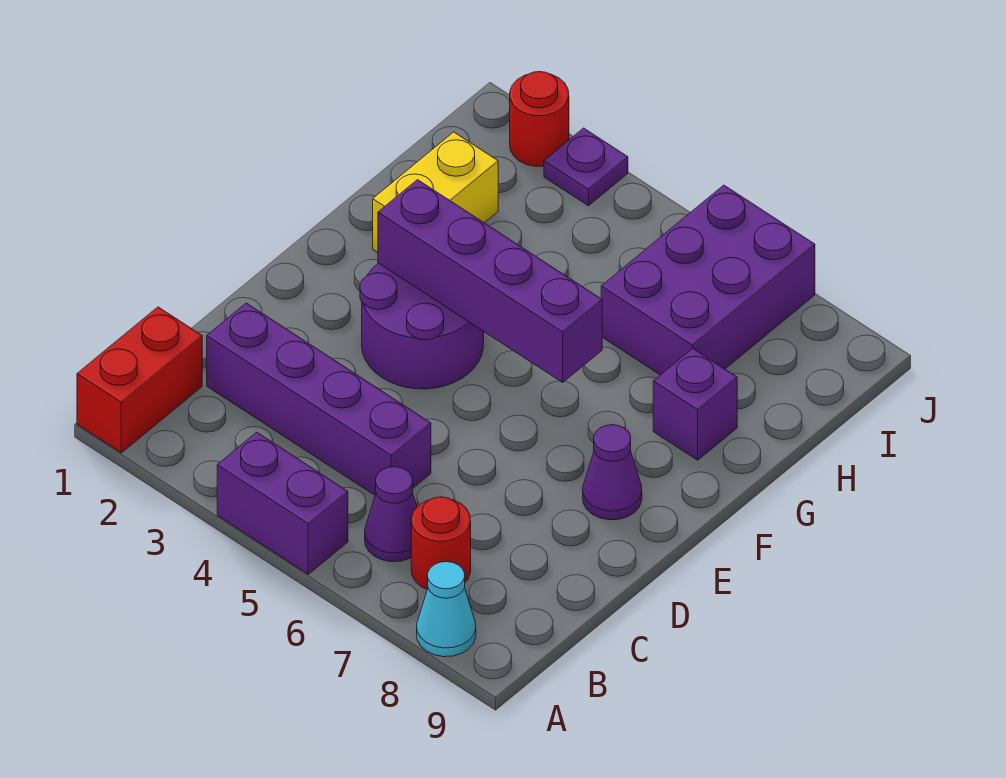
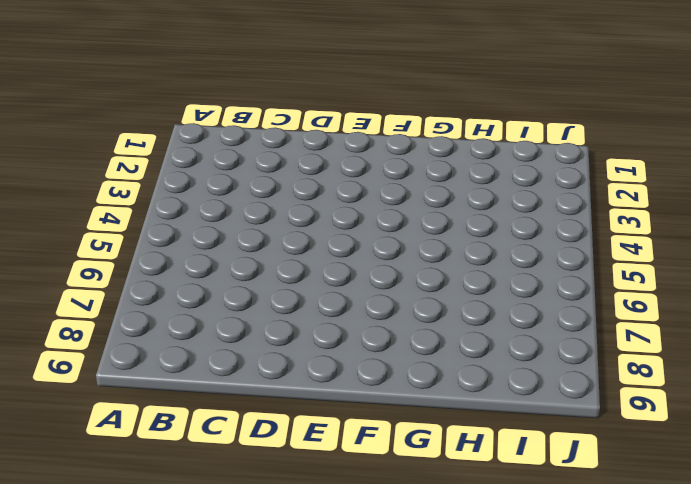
none -> red brick A1:B1 level 1
none -> purple brick A4:A5 level 1
none -> cyan cone A8 level 1

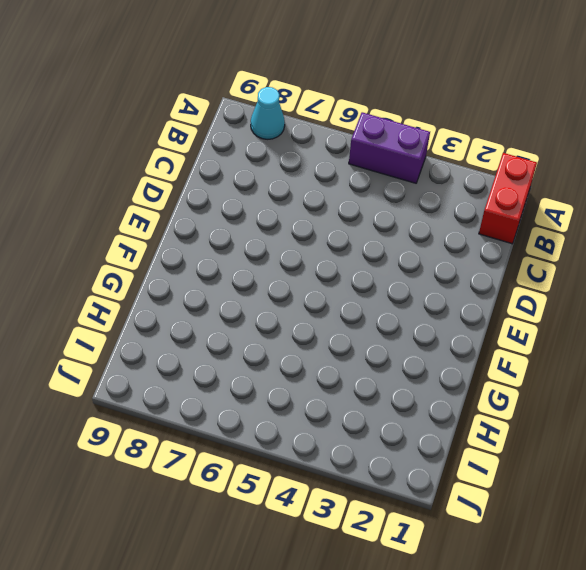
none -> purple cone B6 level 1
none -> red round brick B7 level 1
none -> purple brick C2:C5 level 1

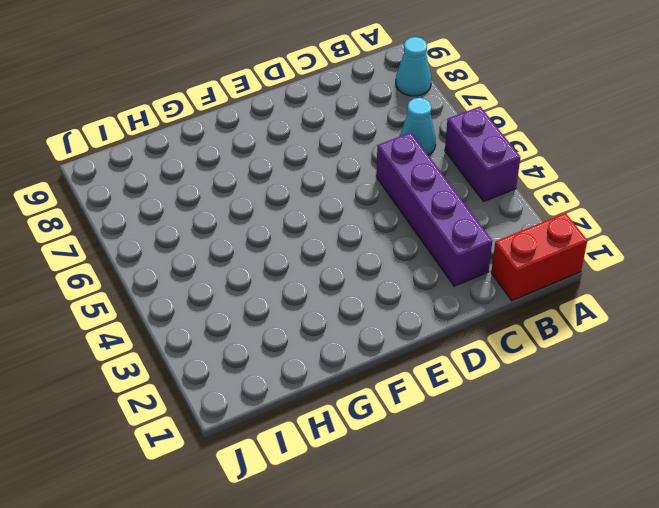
cyan cone B6 level 1 -> purple cone B6 level 1
none -> red round brick B7 level 1
none -> purple round brick E3:F4 level 1
none -> purple cone E8 level 1

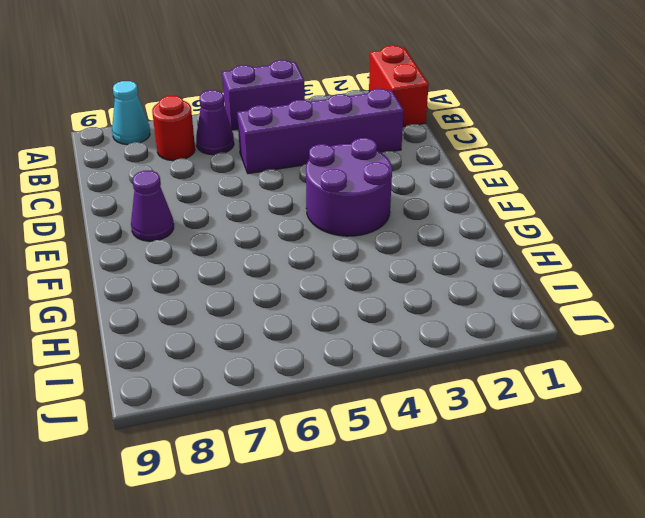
none -> yellow brick G2:H2 level 1
none -> purple brick G8 level 1
none -> purple brick H6:J7 level 1

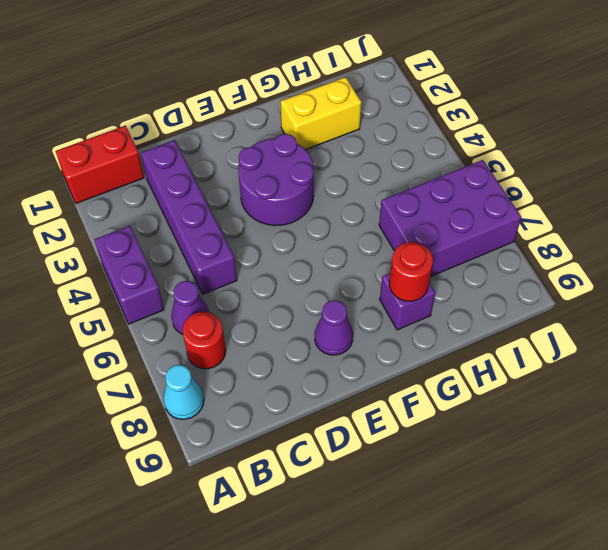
red round brick G8 level 2 -> red round brick J2 level 1
none -> purple plate J3 level 1
none -> purple brick F3:F6 level 2

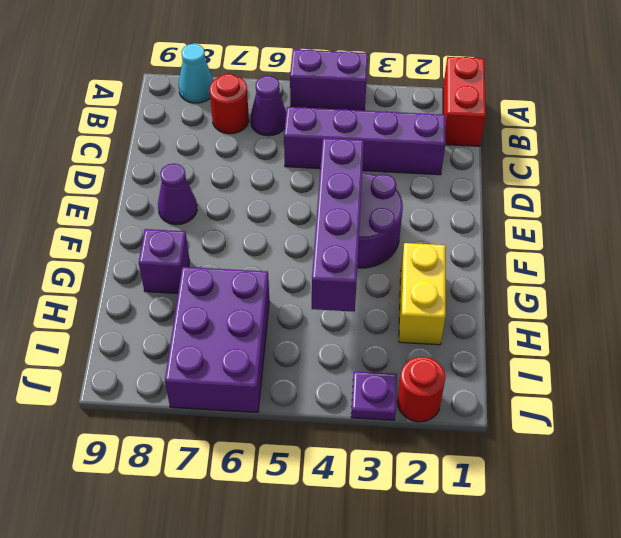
purple brick E4:H4 level 2 -> purple brick F3:F6 level 2

